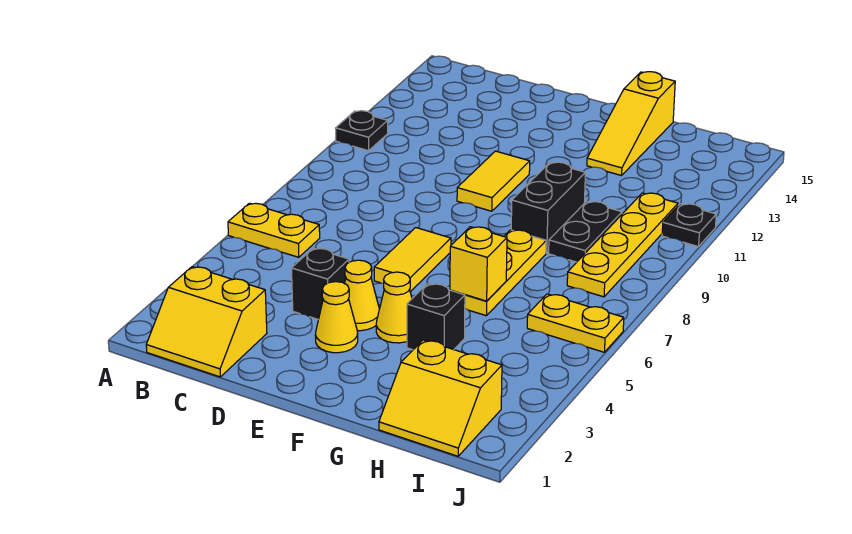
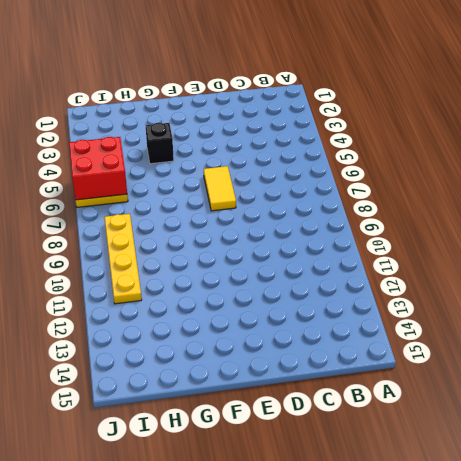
red brick I5:J6 level 2 -> none
none -> yellow plate A6:B6 level 1
none -> black plate A11 level 1
none -> yellow slope B1:C2 level 1 top 2

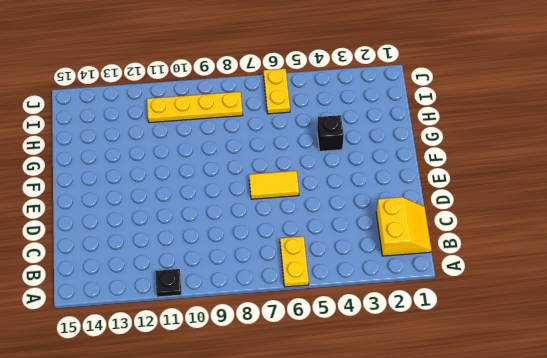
none -> black brick D4 level 1
none -> yellow cone E3 level 1
none -> yellow cone E4 level 1

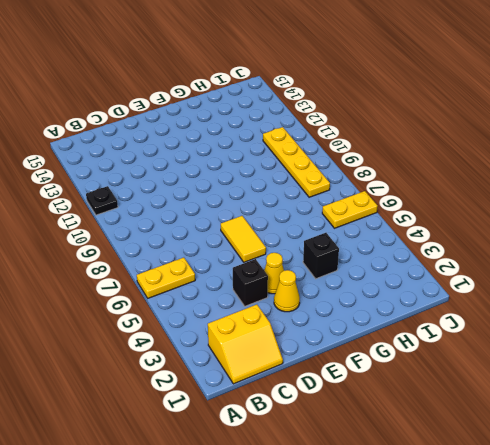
none -> yellow tile E10:E11 level 1
none -> yellow cone F4 level 1
none -> yellow plate G6:G8 level 1

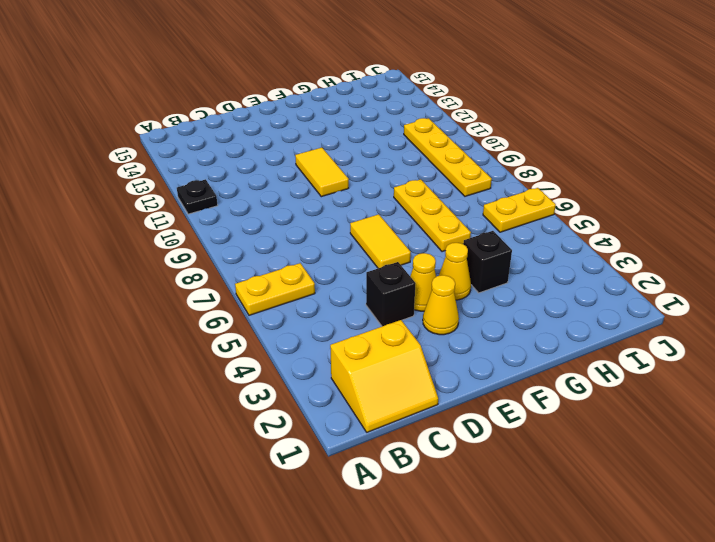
none -> black brick G9:G10 level 1
none -> yellow slope G13:G15 level 1 top 15
none -> yellow slope H1:I2 level 1 top 2

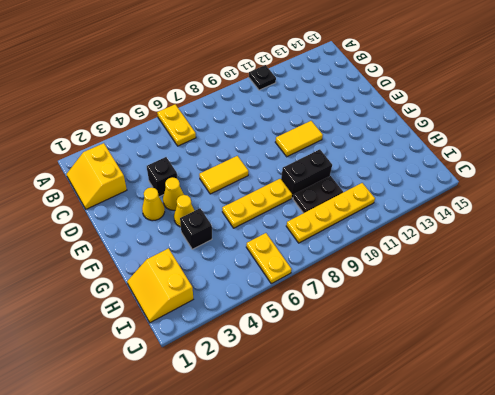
none -> yellow slope G13:G15 level 1 top 15
none -> black plate J11 level 1
none -> yellow brick G6 level 2

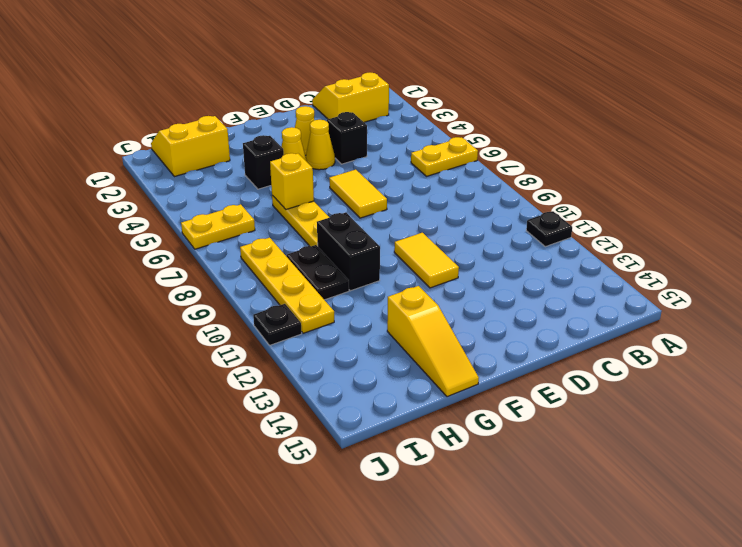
yellow slope G13:G15 level 1 top 13 -> yellow slope G13:G15 level 1 top 15

